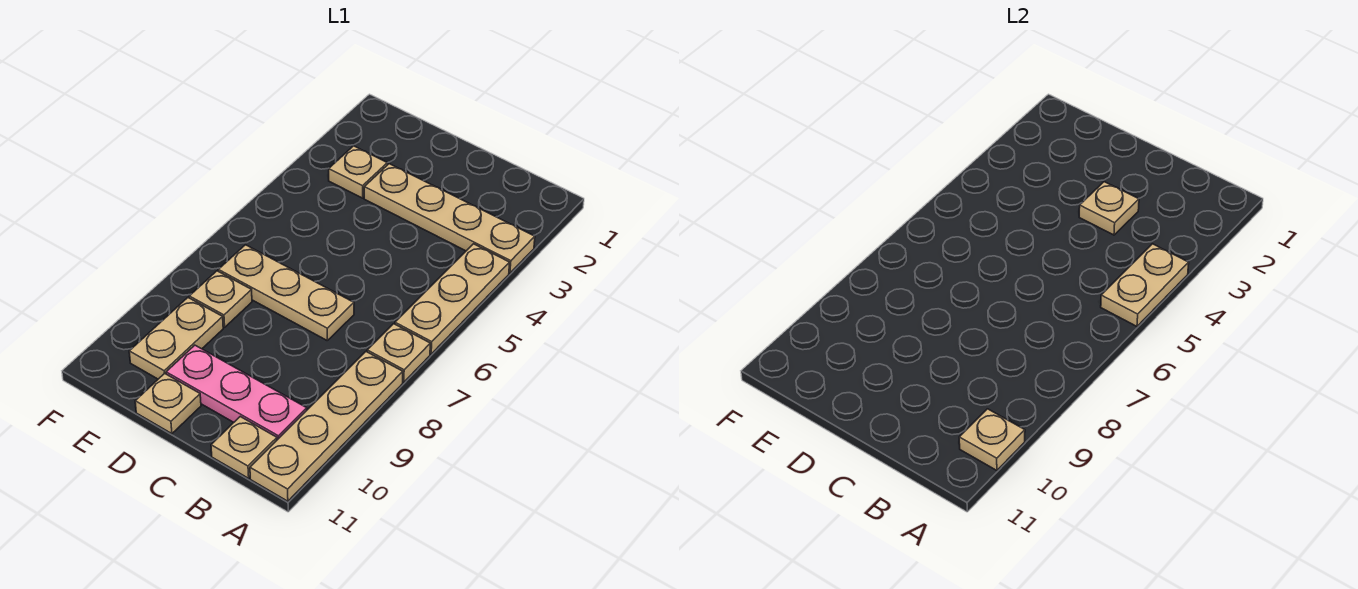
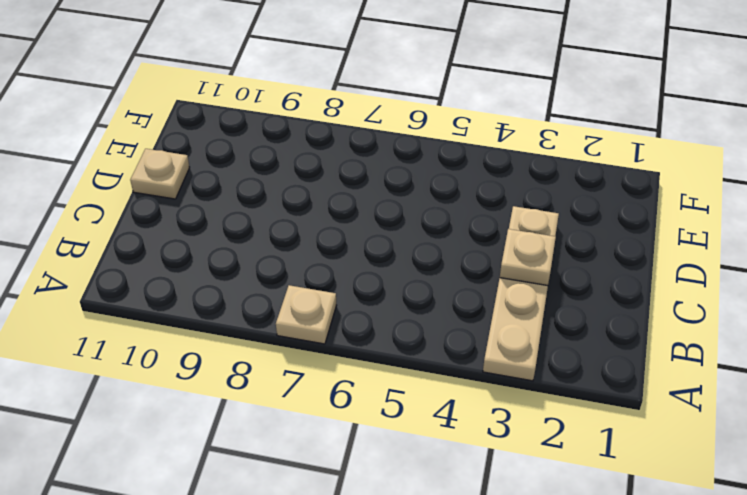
none -> tan plate A4:A6 level 1
none -> tan plate A8:A11 level 1
none -> pink plate B10:D10 level 1

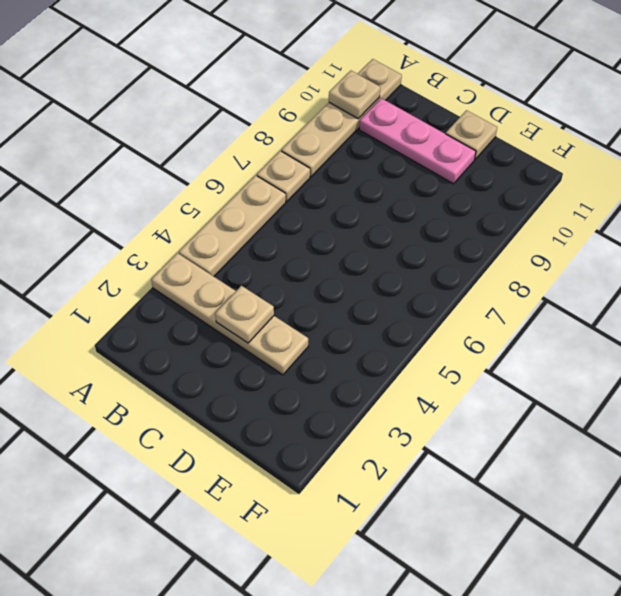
none -> tan plate B11 level 1
none -> tan plate C7:E7 level 1
none -> tan plate E3 level 1

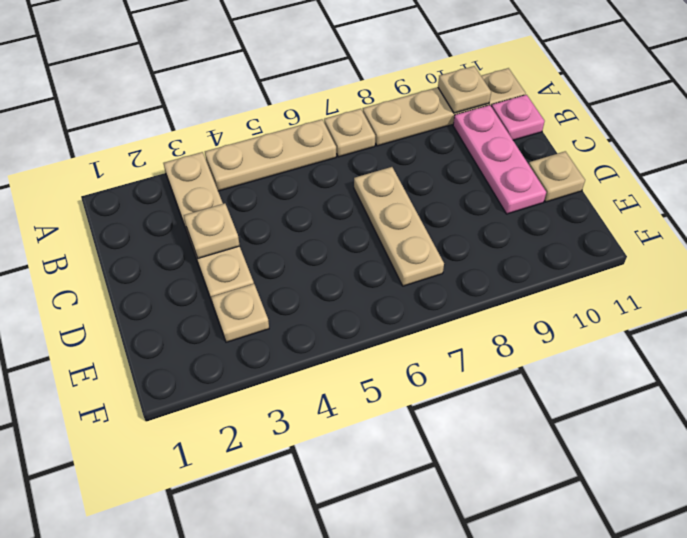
pink plate B11 level 1 -> tan plate B11 level 1
none -> tan plate E8 level 1
none -> tan plate E9:E10 level 1
none -> tan plate A4:A5 level 2

